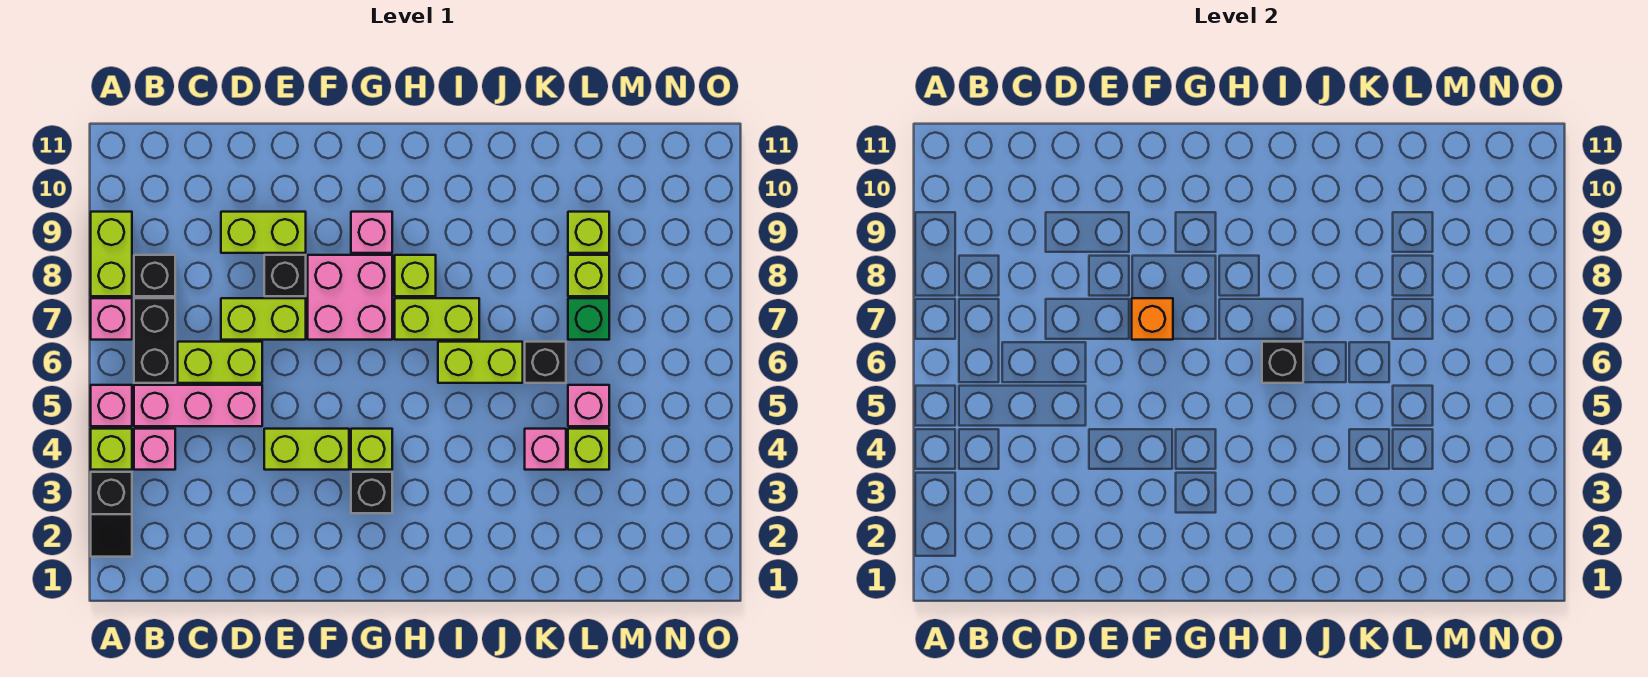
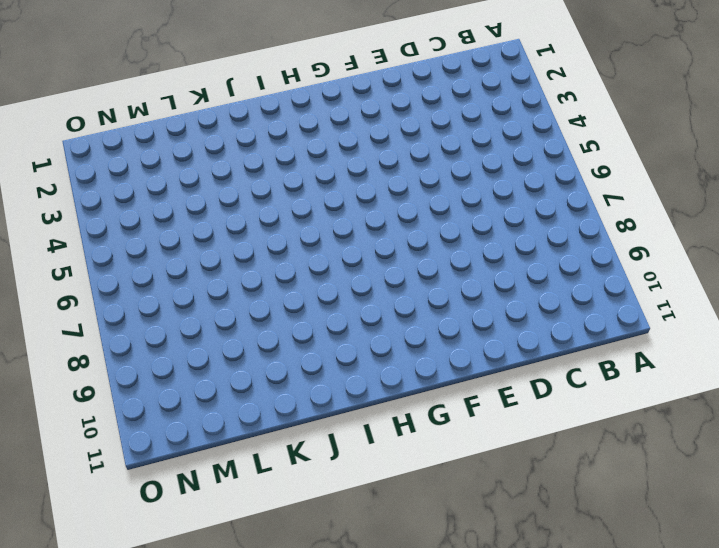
none -> black slope A2:A3 level 1 top 3
none -> lime brick A4 level 1
none -> pink brick A5 level 1
none -> pink brick A7 level 1

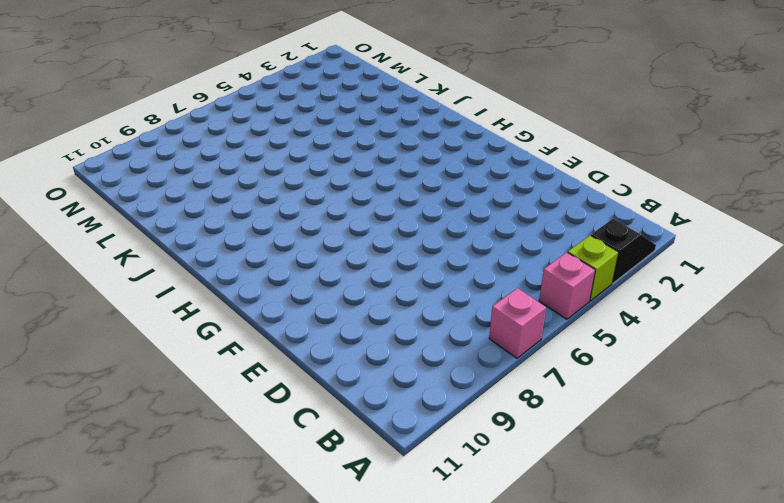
none -> lime brick A8:A9 level 1
none -> pink brick B4 level 1
none -> pink brick B5:D5 level 1
none -> black brick B6:B7 level 1

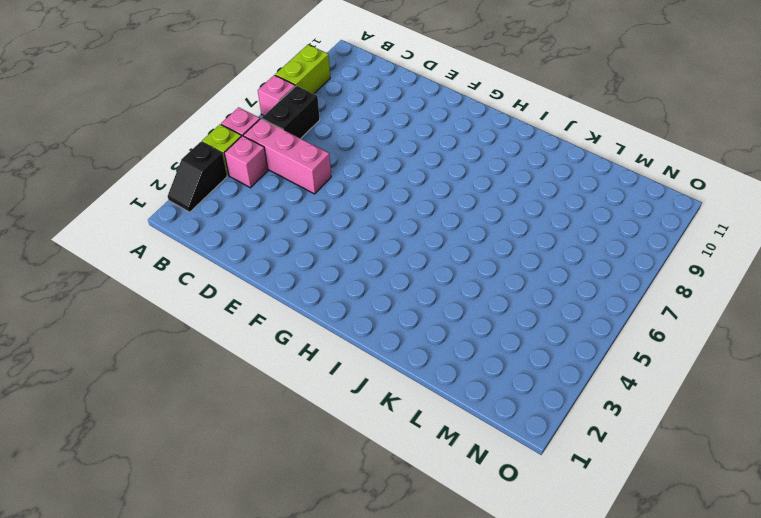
none -> black brick B8 level 1
none -> lime brick C6:D6 level 1
none -> lime brick D7:E7 level 1
none -> lime brick D9:E9 level 1

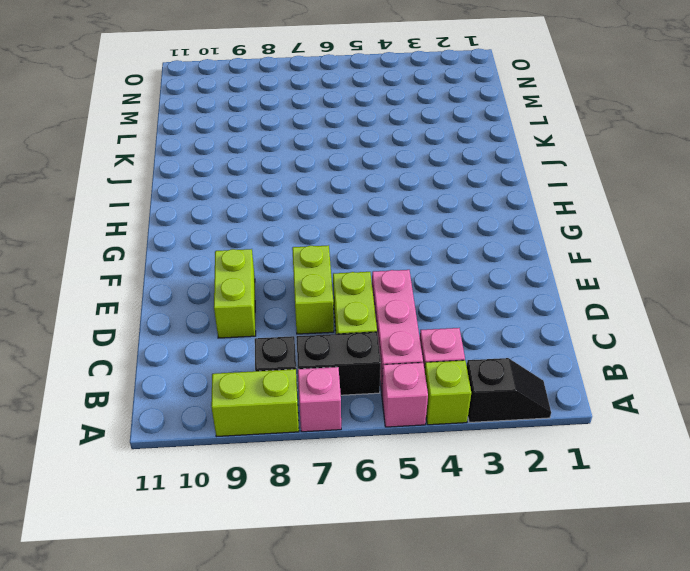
none -> lime brick E4:F4 level 1
none -> black brick E8 level 1
none -> pink brick F7:G8 level 1
none -> black brick G3 level 1

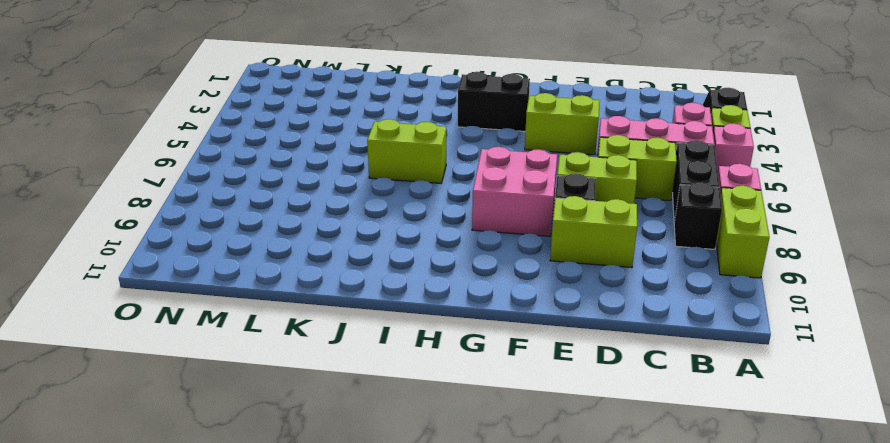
black brick G3:H3 level 1 -> black brick G3 level 1
none -> lime brick G4 level 1
none -> pink brick G9 level 1
none -> lime brick H7:I7 level 1
none -> lime brick H8 level 1

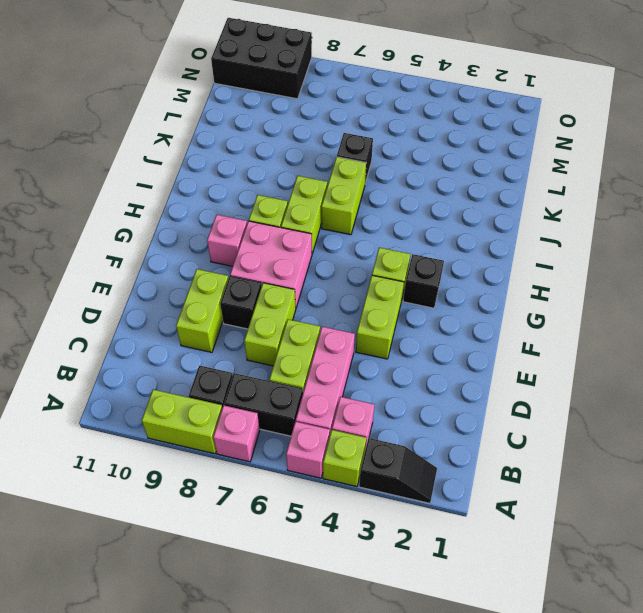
black brick N9:O11 level 1 -> none
none -> pink brick K4 level 1
none -> lime brick L4 level 1
none -> pink brick L5 level 1
none -> green brick L7 level 1

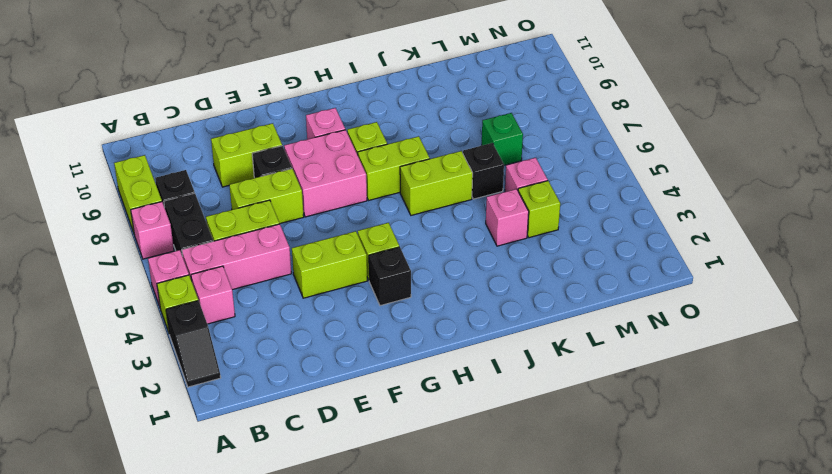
none -> lime brick L8 level 1
none -> lime brick L9 level 1
none -> orange brick F7 level 2
none -> black brick I6 level 2

